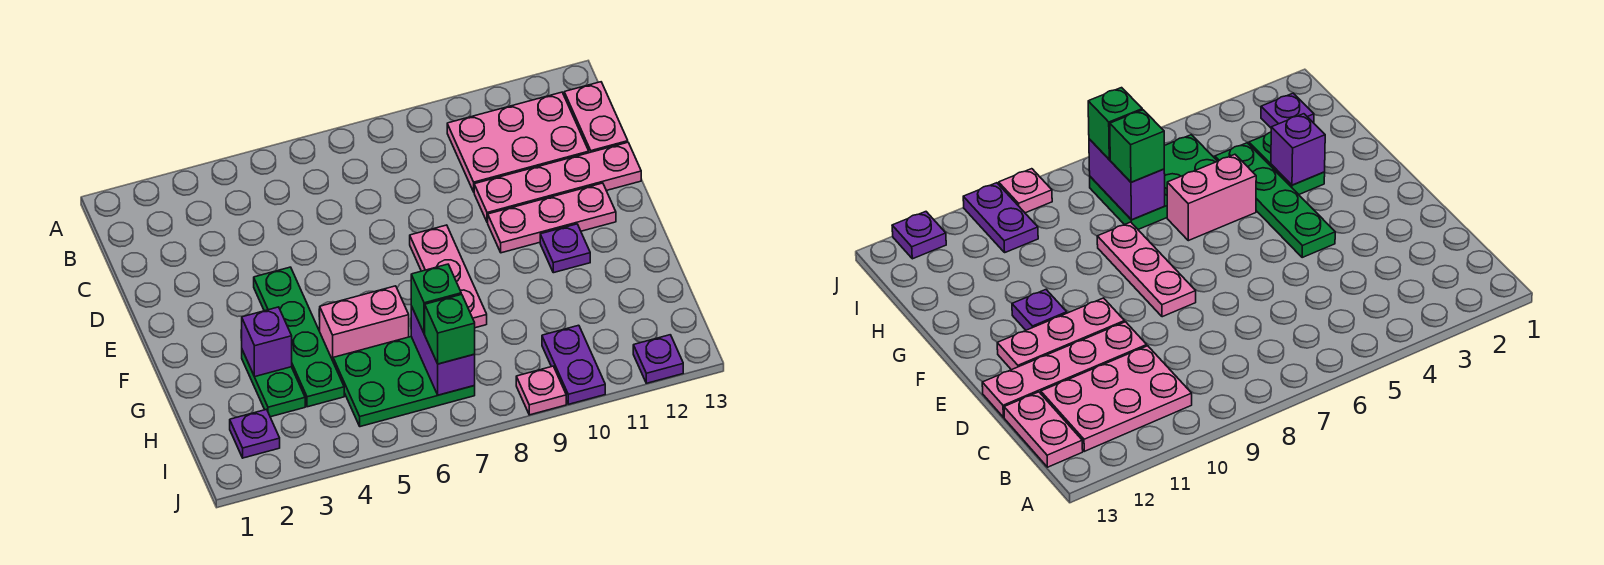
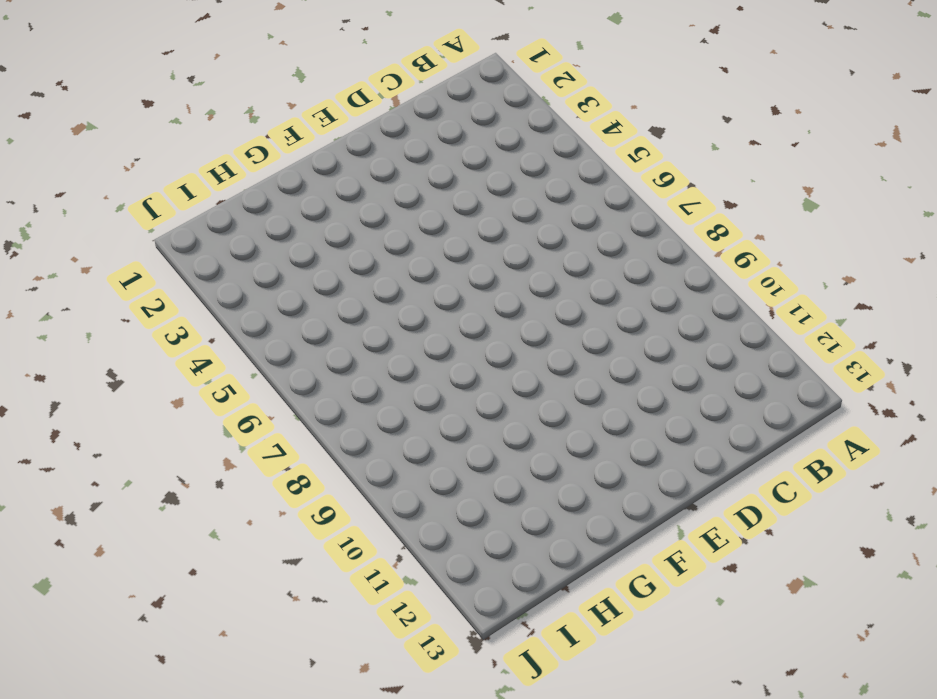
none -> pink plate B10:C12 level 1
none -> pink plate B13:C13 level 1
none -> pink plate D10:D13 level 1

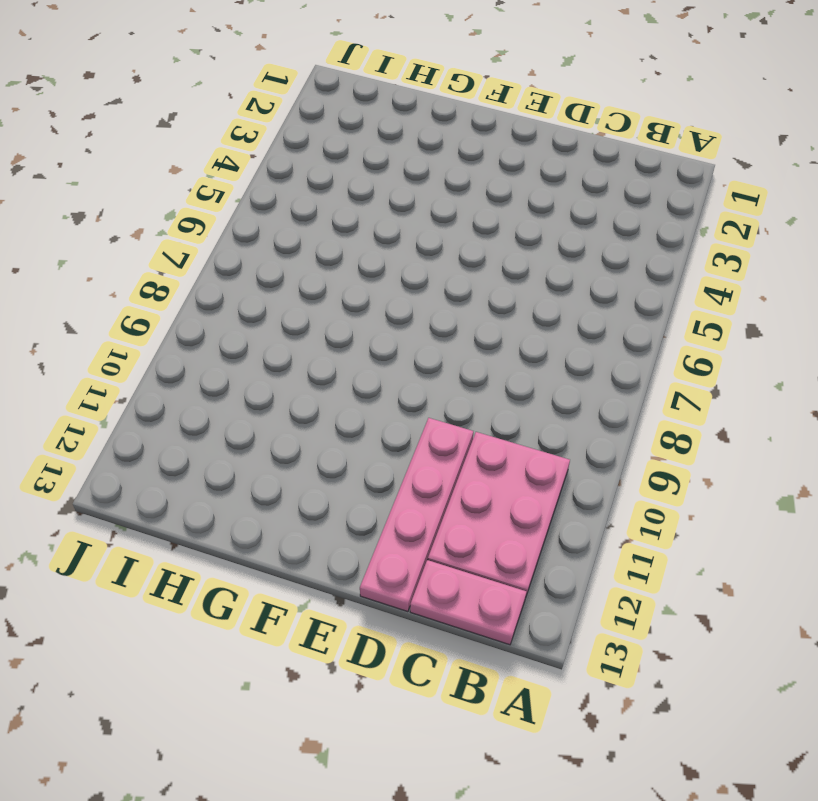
none -> green plate E4:H4 level 1
none -> pink plate E8:G8 level 1
none -> pink plate E10:E12 level 1

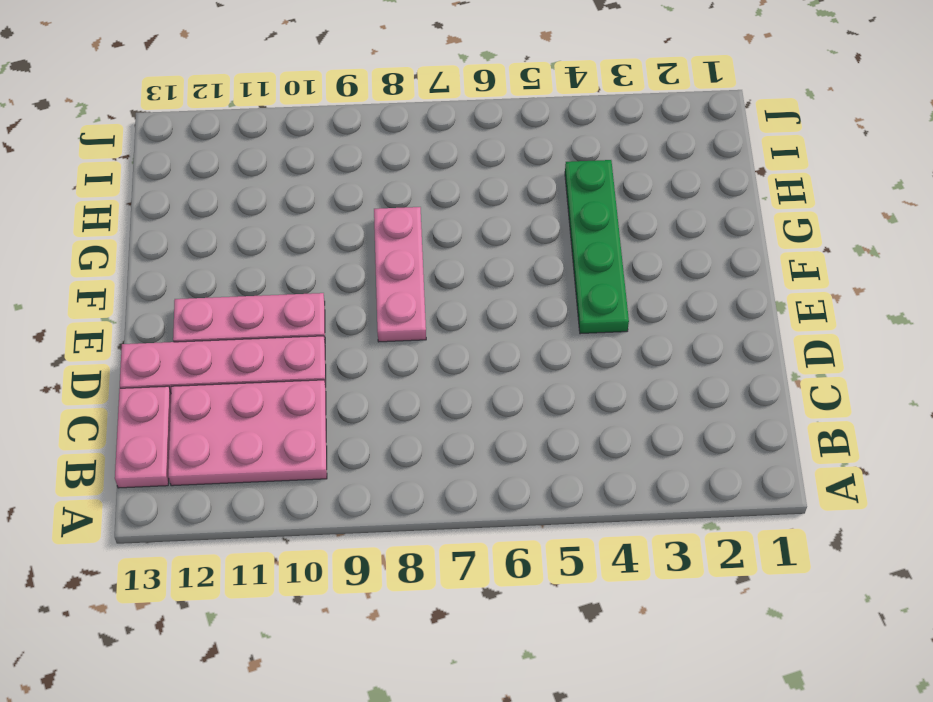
none -> purple plate F11 level 1
none -> green plate G3:H3 level 1
none -> pink brick G5:G6 level 1

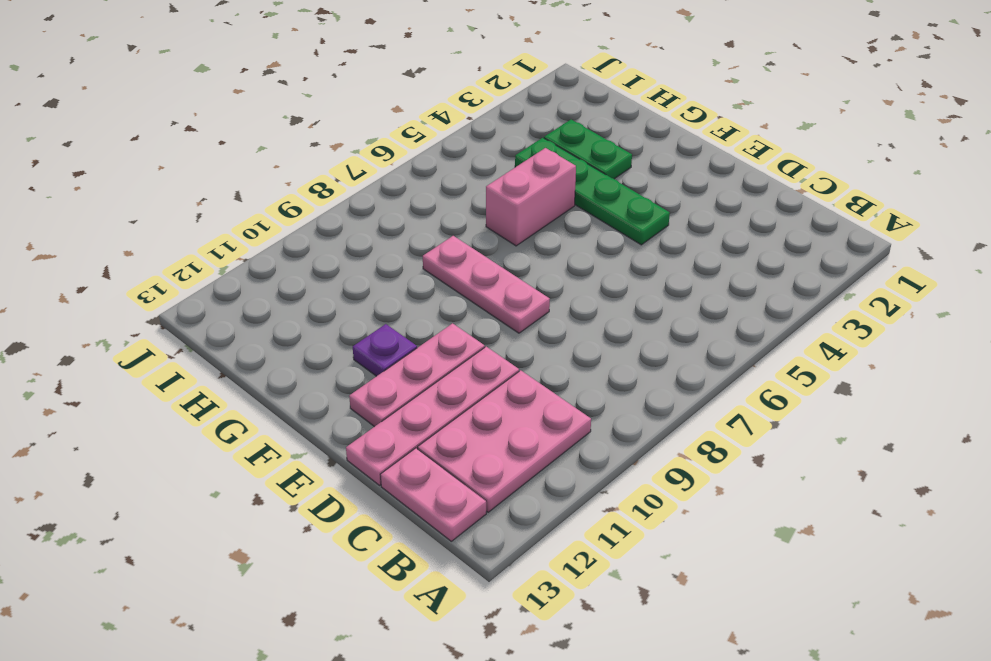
none -> green plate H5:I7 level 1
none -> purple plate I2 level 1
none -> purple plate I10:J10 level 1

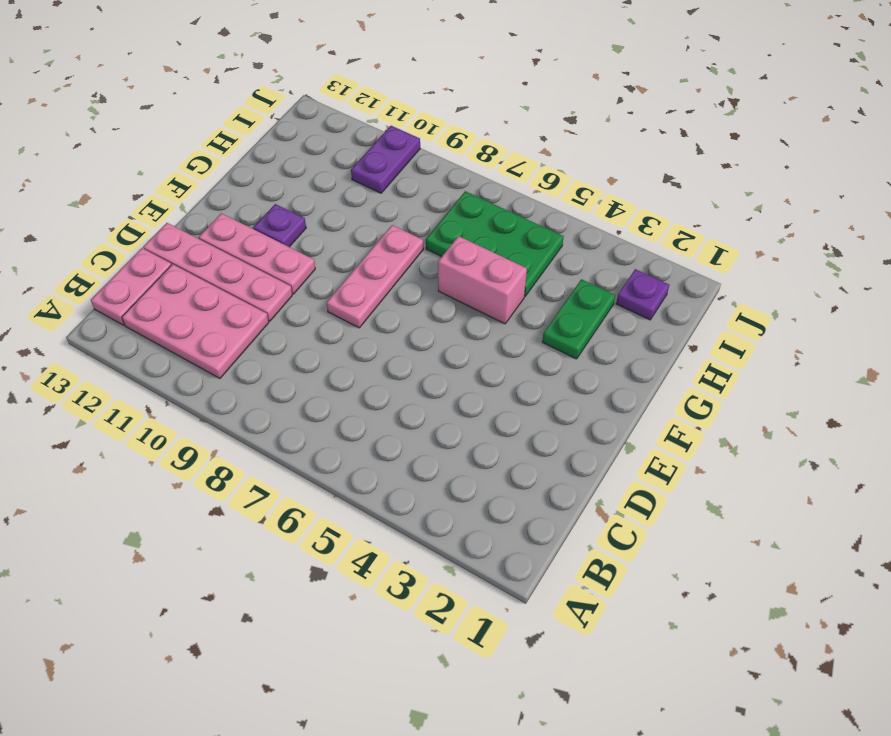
none -> green plate E4:H4 level 1
none -> pink plate J9 level 1
none -> purple plate J12 level 1

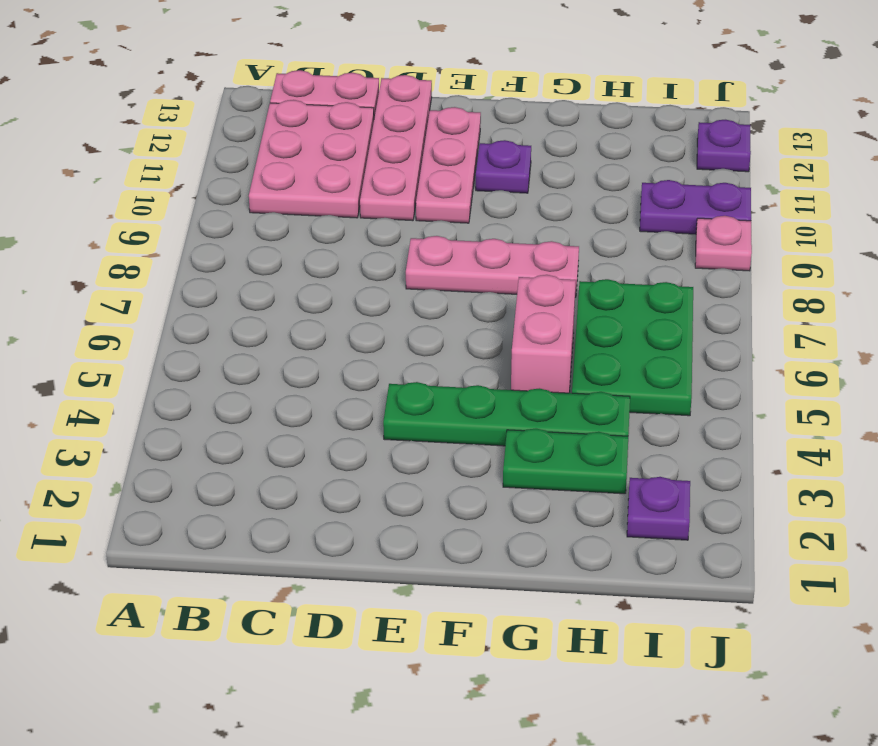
none -> purple brick G3 level 2
none -> purple brick H7:I7 level 2
none -> green brick H7 level 3

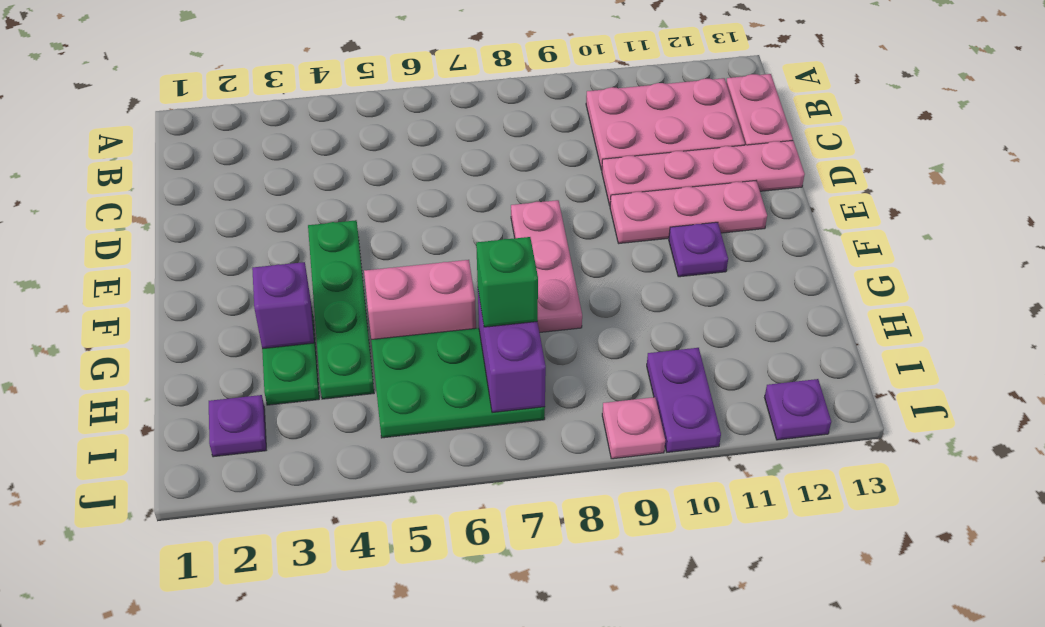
none -> green brick I7 level 3

